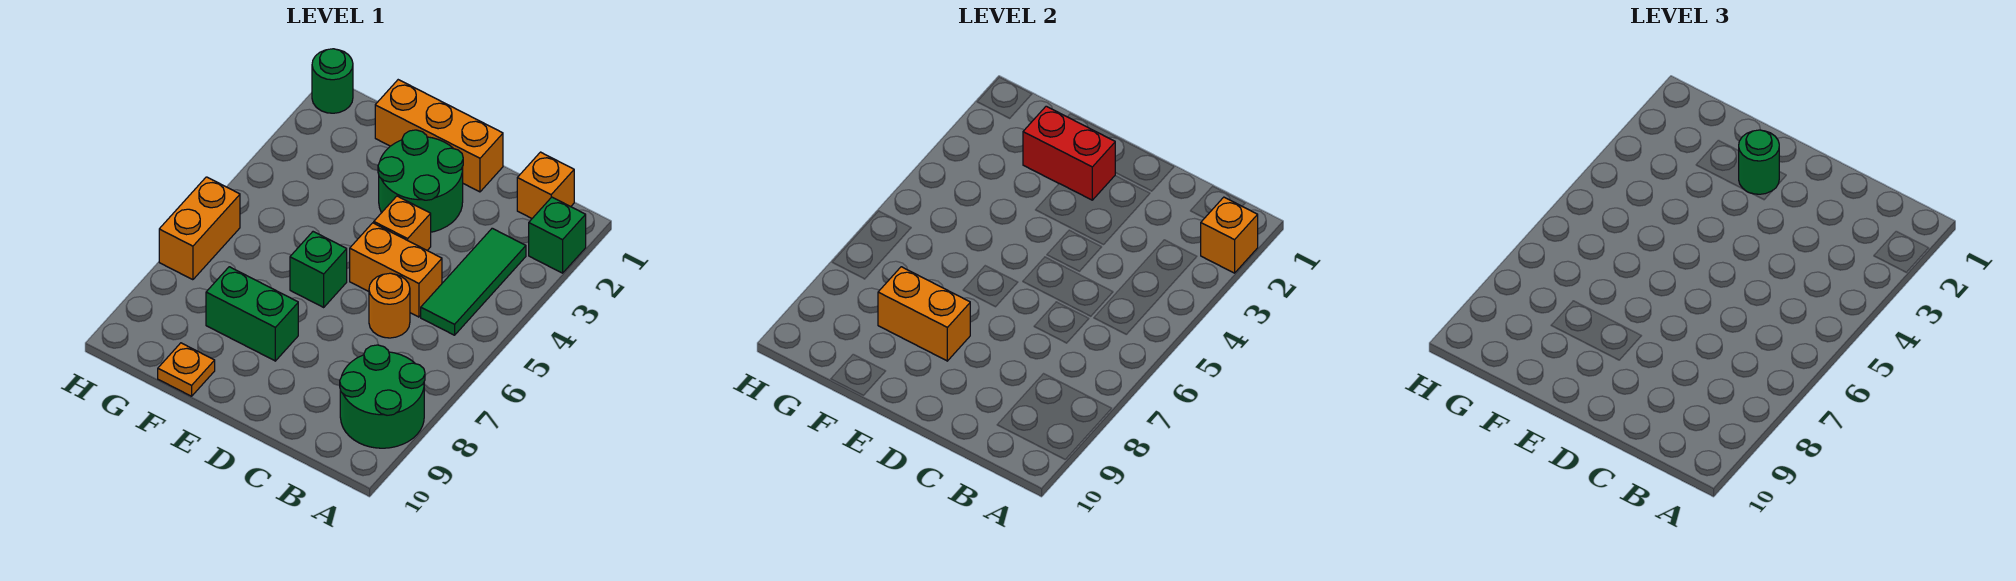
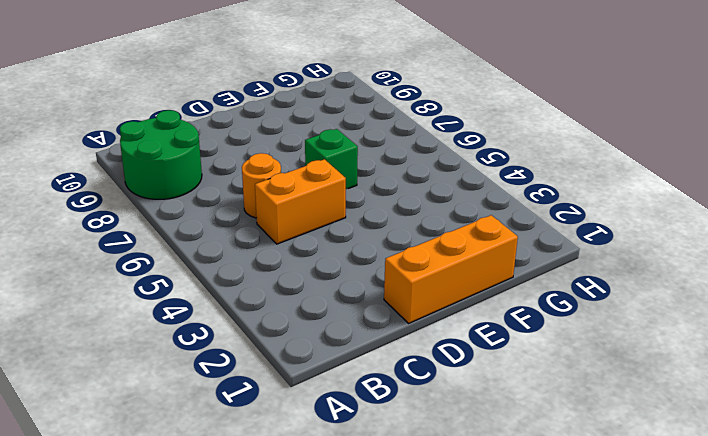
none -> green brick A2 level 1
none -> orange brick B1 level 1
none -> green tile B3:B5 level 1

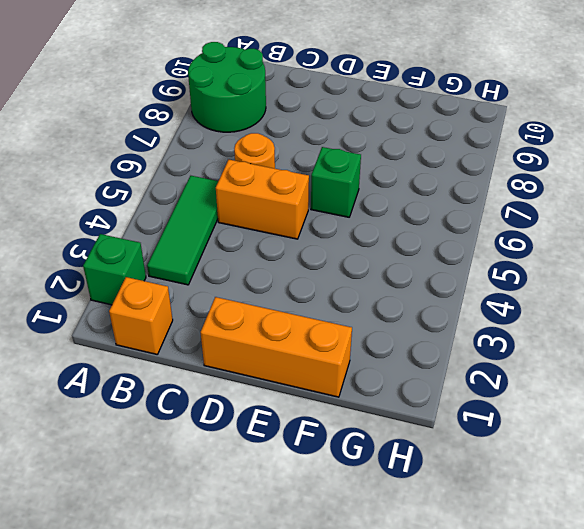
none -> green round brick D2:E3 level 1
none -> orange brick D4 level 1
none -> green brick E8:F8 level 1

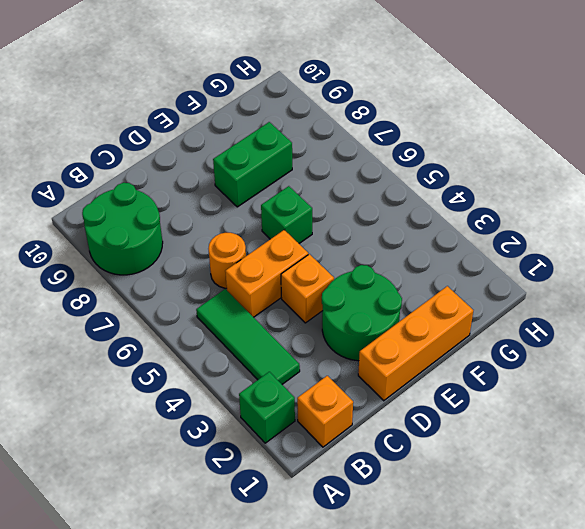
none -> orange plate F10 level 1
none -> green round brick H1 level 1
none -> orange brick H6:H7 level 1

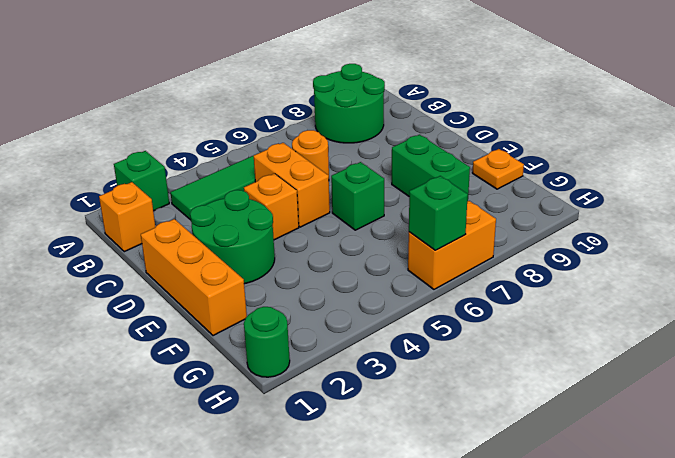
green brick H6 level 2 -> none
none -> orange brick A2 level 2
none -> red brick E2:F2 level 2
none -> orange brick E8:F8 level 2

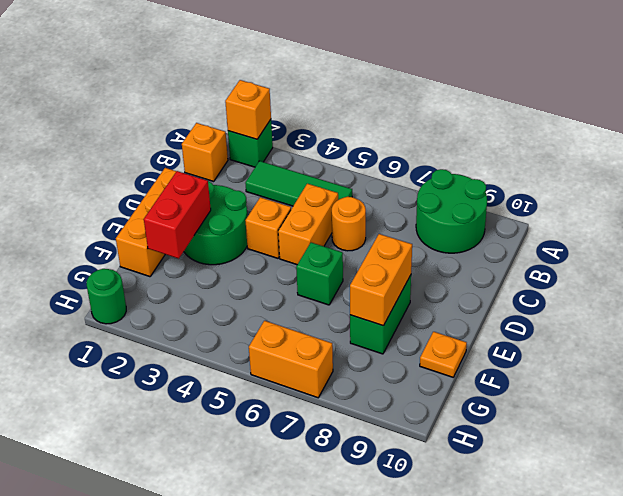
none -> green round brick E2 level 3

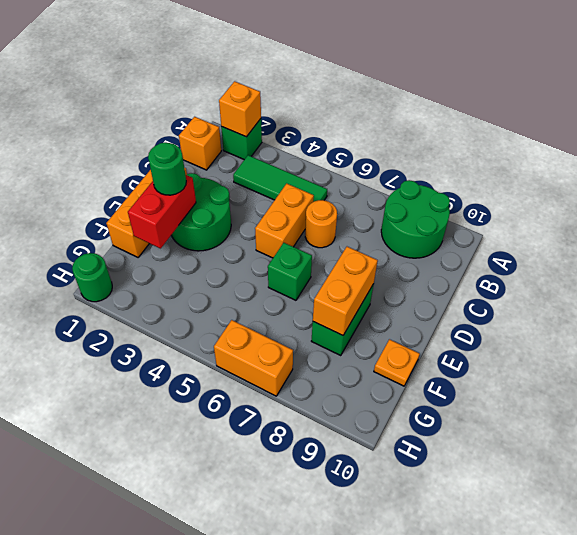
none -> orange brick D4 level 1

